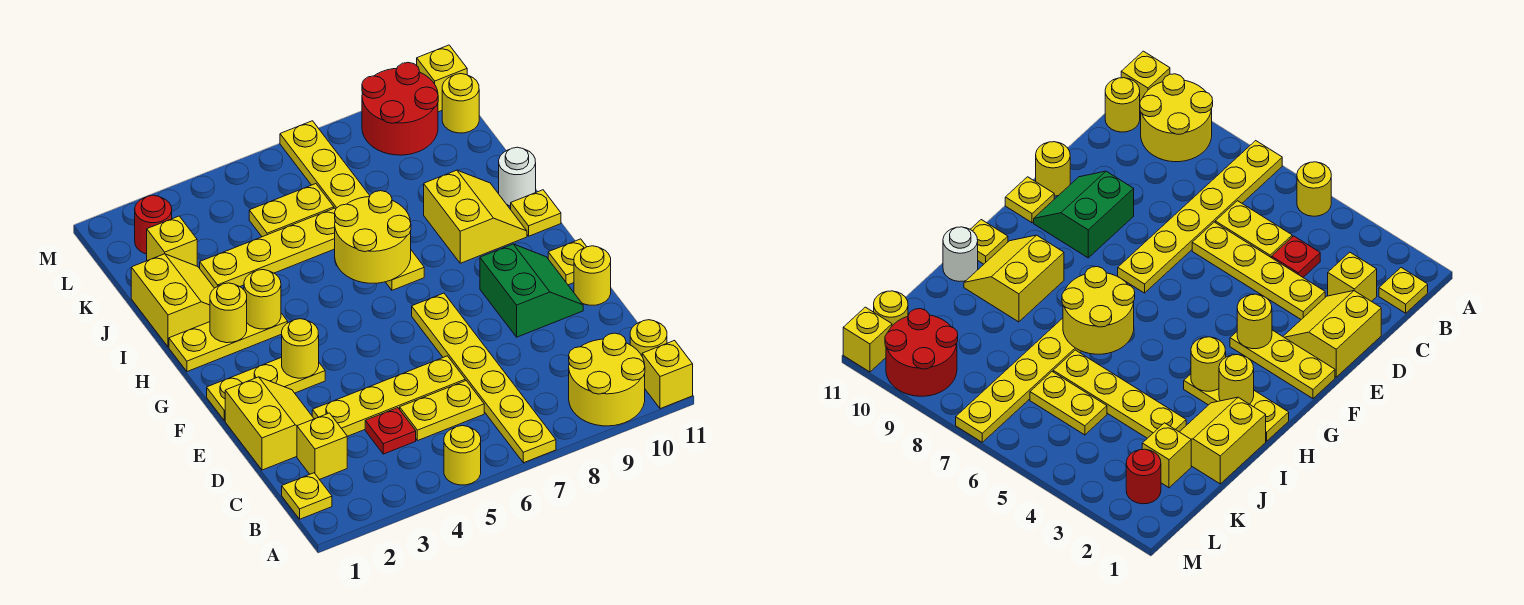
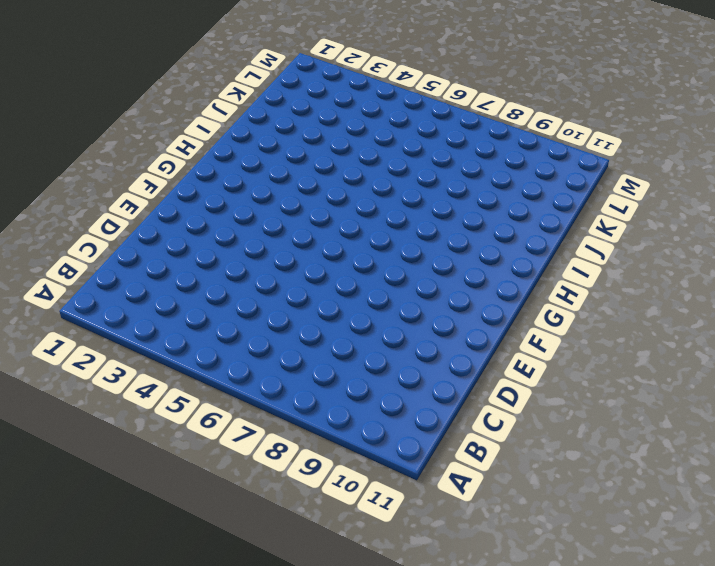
none -> yellow round brick A5 level 1
none -> yellow plate A7:F7 level 1
none -> yellow round brick A9:B10 level 1
none -> yellow brick A11 level 1

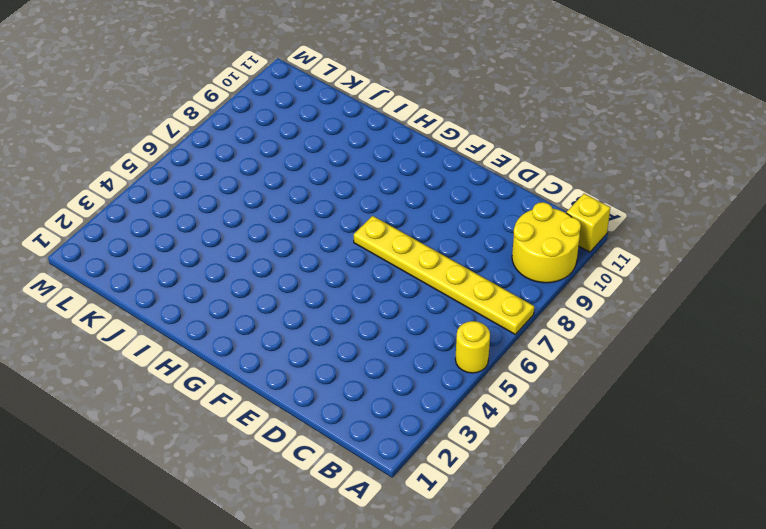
none -> yellow plate B1 level 1
none -> yellow round brick B11 level 1
none -> yellow brick C2 level 1
none -> red plate C4 level 1

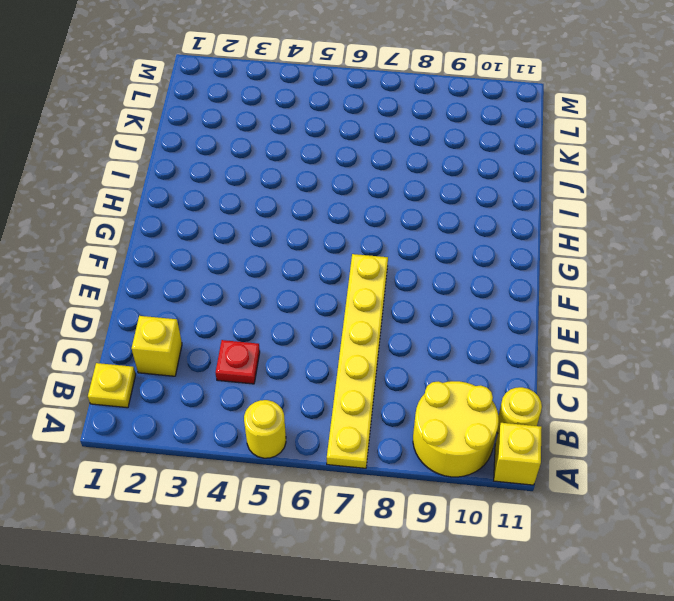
none -> yellow plate C5:C6 level 1
none -> yellow slope D1:E2 level 1 top 1
none -> yellow plate D3:D6 level 1
none -> green slope E9:F10 level 1 top 9

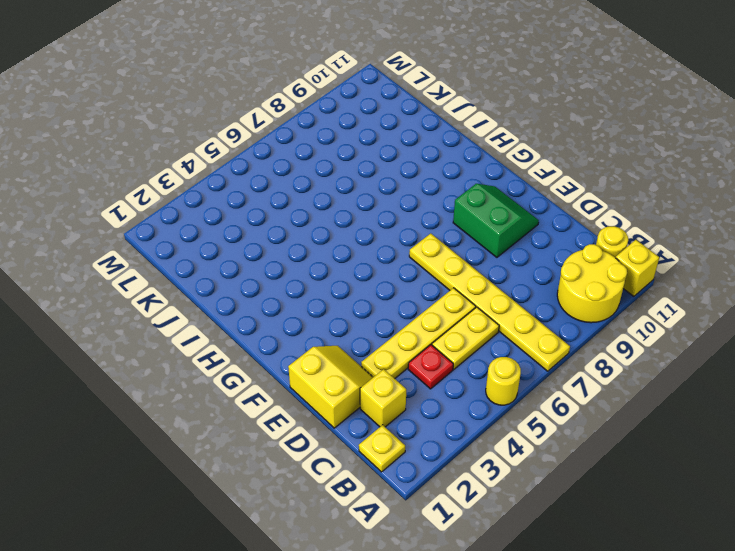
none -> yellow round brick E11 level 1
none -> yellow plate F1:F3 level 1
none -> yellow plate F11 level 1
none -> yellow plate H1:H3 level 1

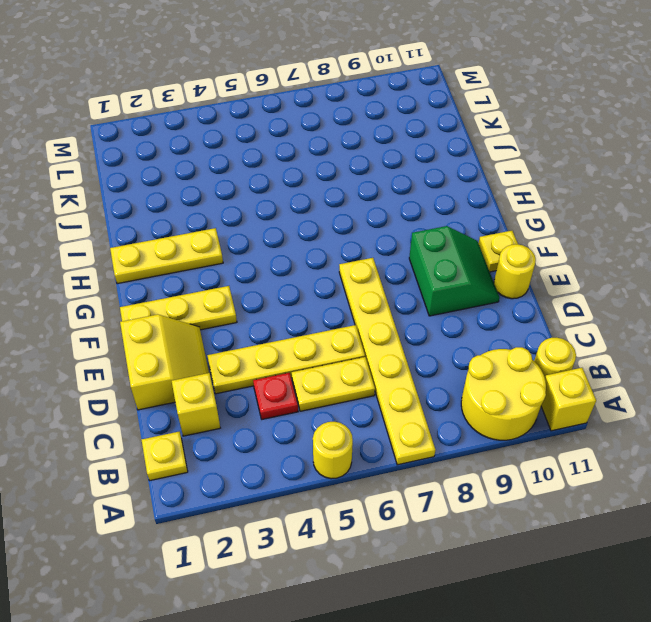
none -> yellow plate H7:M7 level 1
none -> yellow slope H9:I10 level 1 top 9
none -> yellow plate H11 level 1
none -> yellow slope I1:J2 level 1 top 1

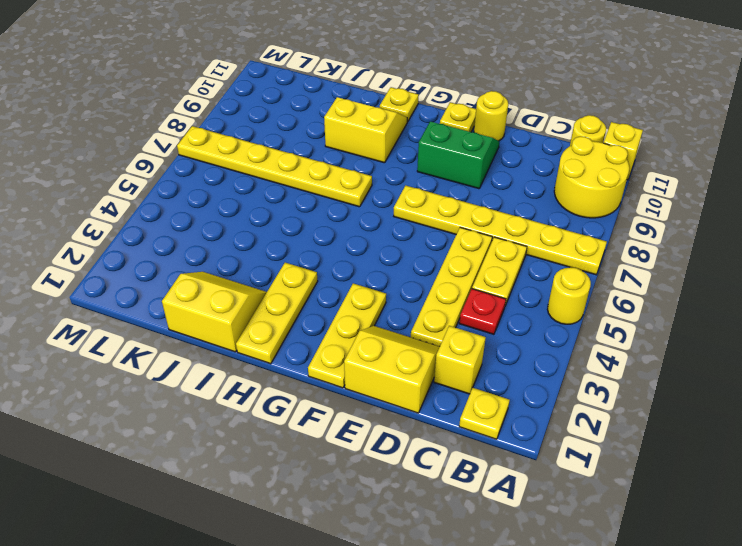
none -> white round brick I11 level 1
none -> yellow plate J3:J6 level 1
none -> yellow brick K2 level 1
none -> yellow plate K5:K6 level 1

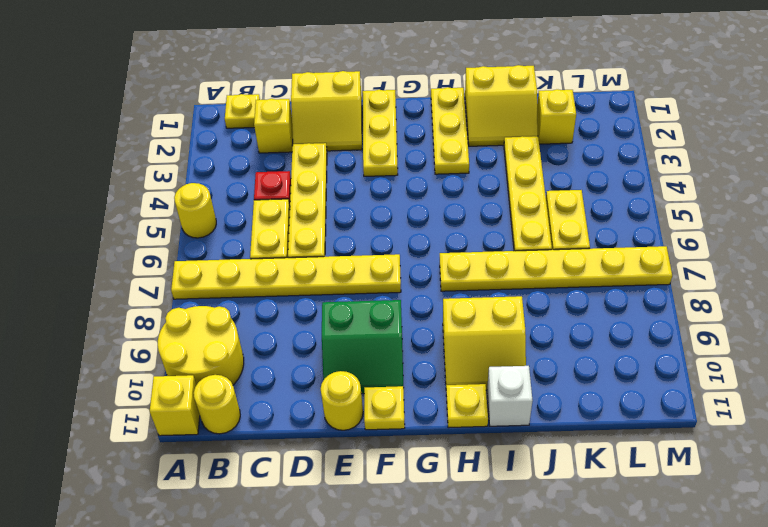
white brick I11 level 1 -> white round brick I11 level 1
none -> red round brick L2 level 1
none -> red round brick L9:M10 level 1
none -> yellow round brick L11 level 1
none -> yellow brick M11 level 1

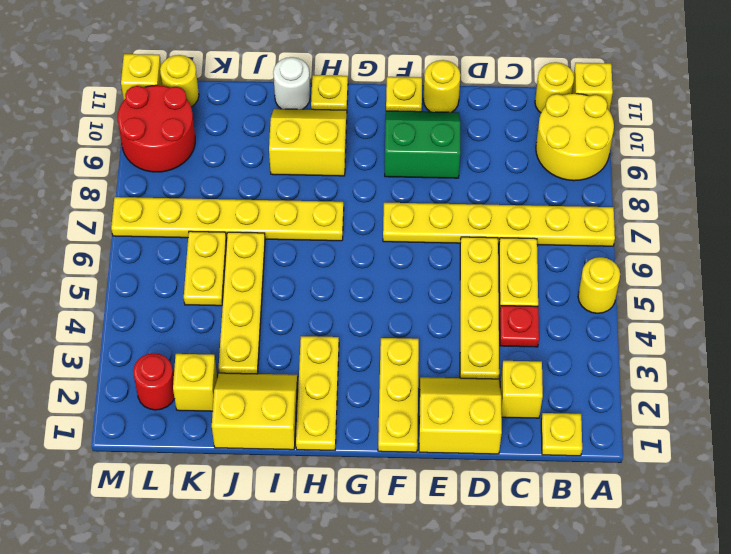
none -> yellow round brick F3 level 2
none -> yellow round brick H2 level 2
none -> yellow round brick H3 level 2
none -> yellow round brick H6:I7 level 2

